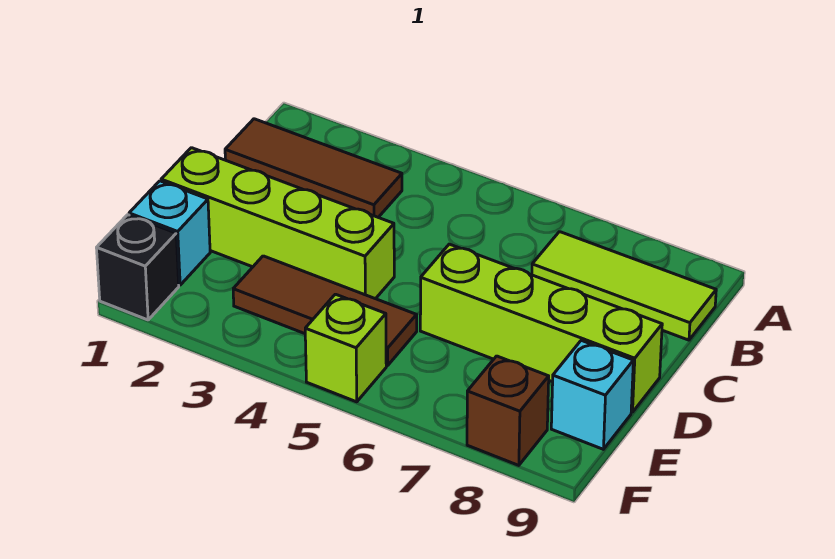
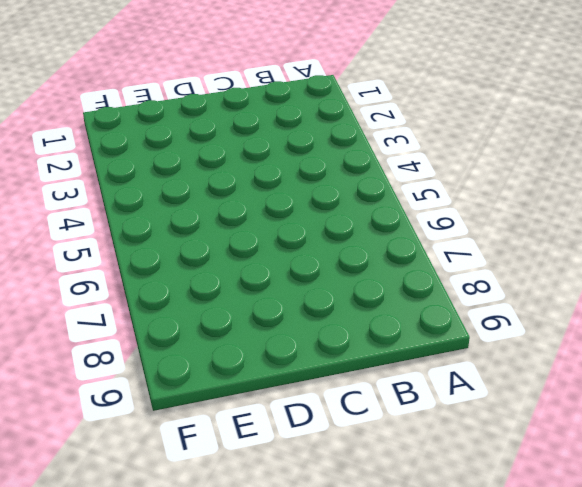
none -> brown tile B1:B3 level 1
none -> lime tile B7:B9 level 1

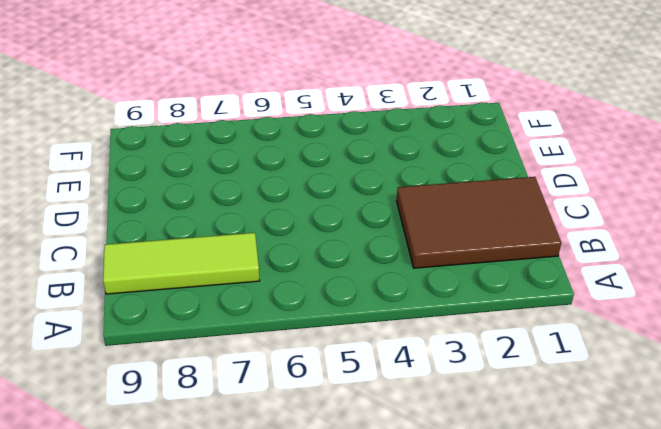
brown tile B1:C3 level 1 -> brown tile B1:B3 level 1
none -> lime brick D1:D4 level 1
none -> lime brick D6:D9 level 1

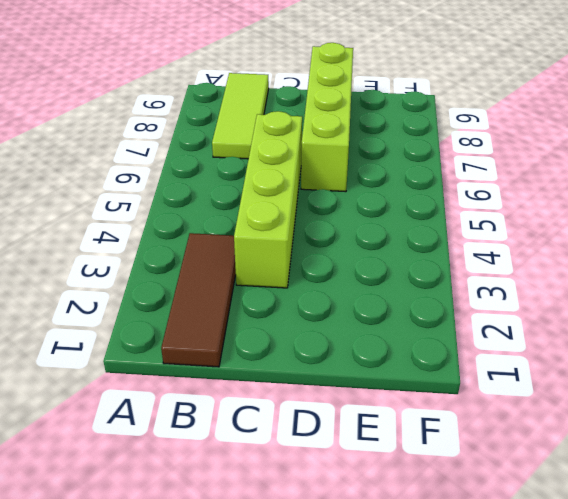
lime brick C3:C6 level 1 -> lime brick D1:D4 level 1
none -> cyan brick E1 level 1
none -> brown tile E3:E5 level 1

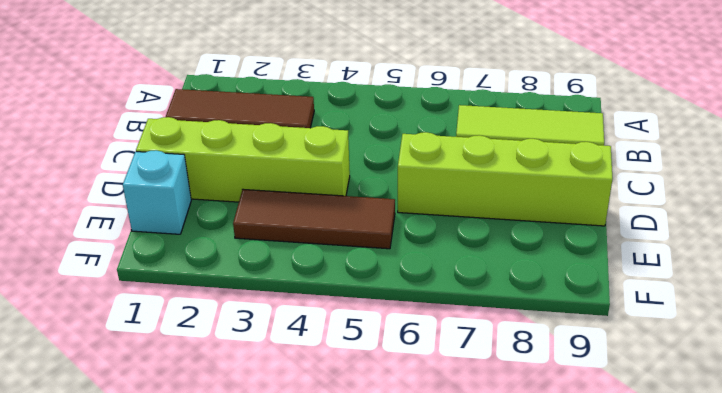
none -> cyan brick E9 level 1
none -> black brick F1 level 1

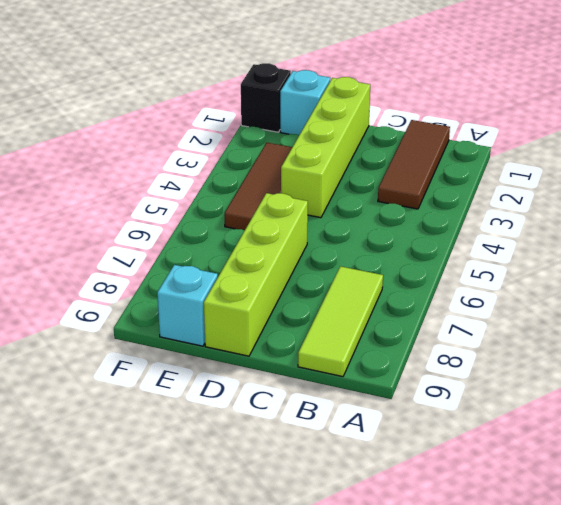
none -> lime brick F5 level 1
none -> brown brick F8 level 1

